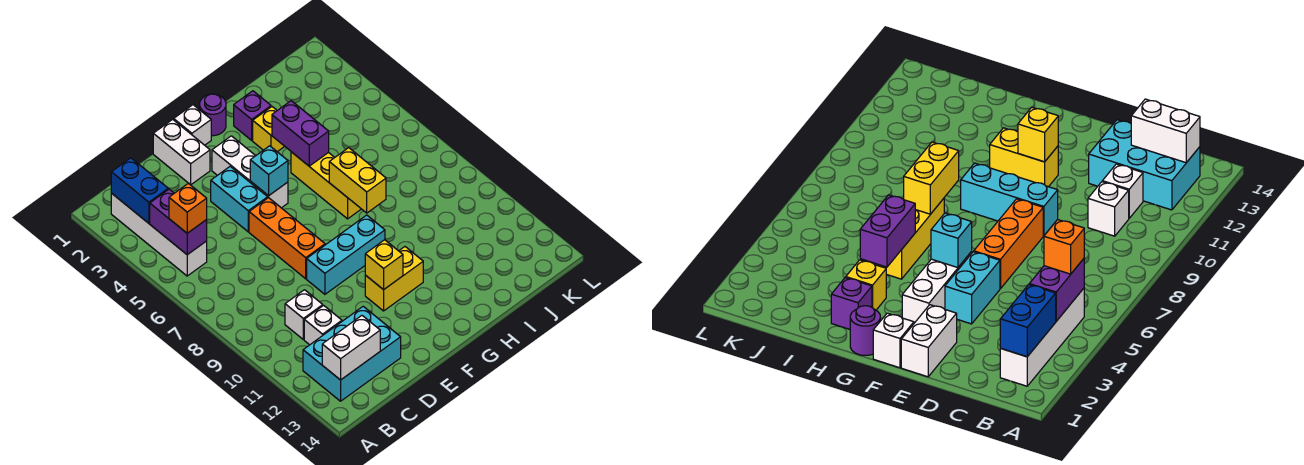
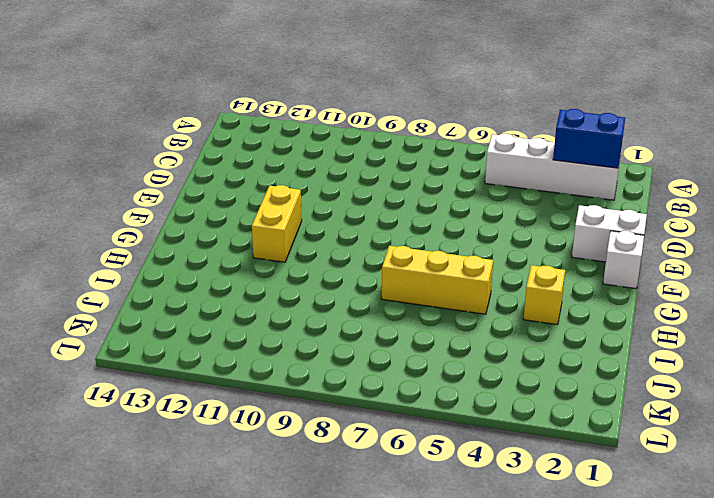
none -> cyan brick B12:D13 level 1
none -> white brick C10 level 1
none -> white brick C11 level 1

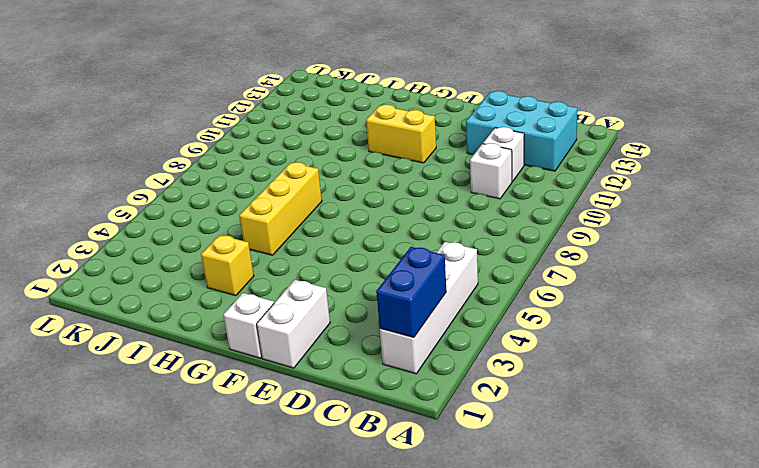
none -> cyan brick E4:E5 level 1
none -> orange brick E6:E8 level 1
none -> cyan brick E9:G9 level 1

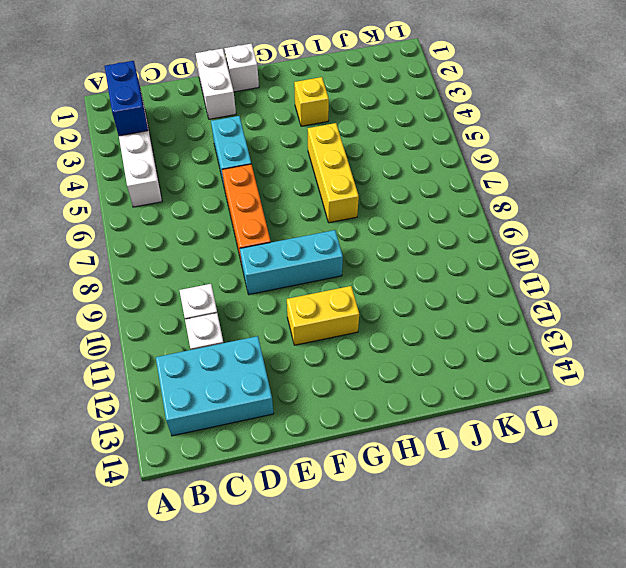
none -> white brick F3:F5 level 1
none -> purple round brick G1 level 1
none -> purple brick H2 level 1

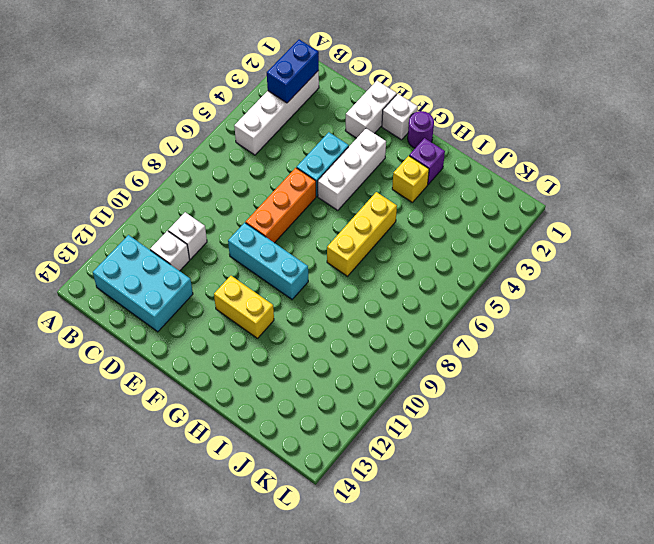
none -> purple brick B4:B5 level 2
none -> white brick B13:C13 level 2
none -> cyan brick F5 level 2

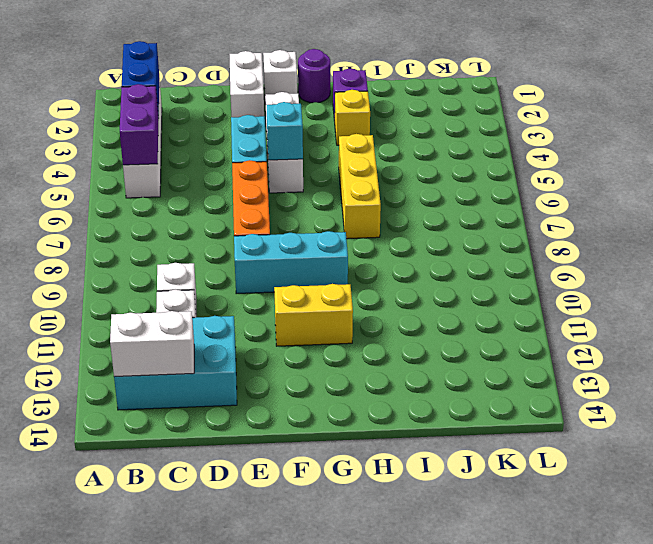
none -> yellow brick F11 level 2
none -> purple brick H4:H5 level 2
none -> yellow brick H7:H8 level 2

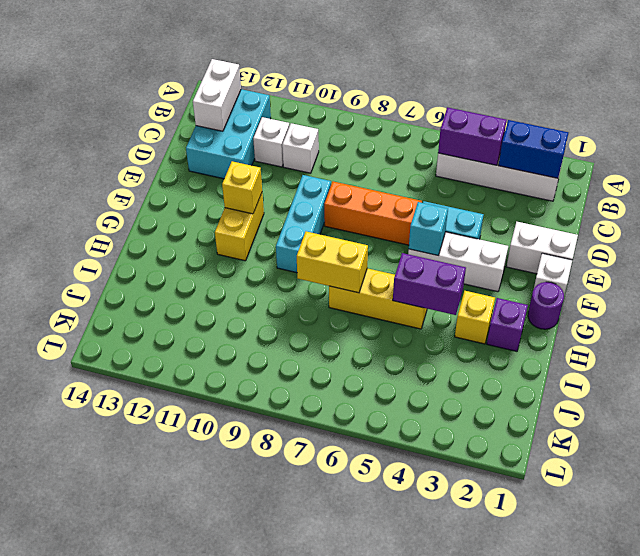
none -> orange brick B5 level 3

